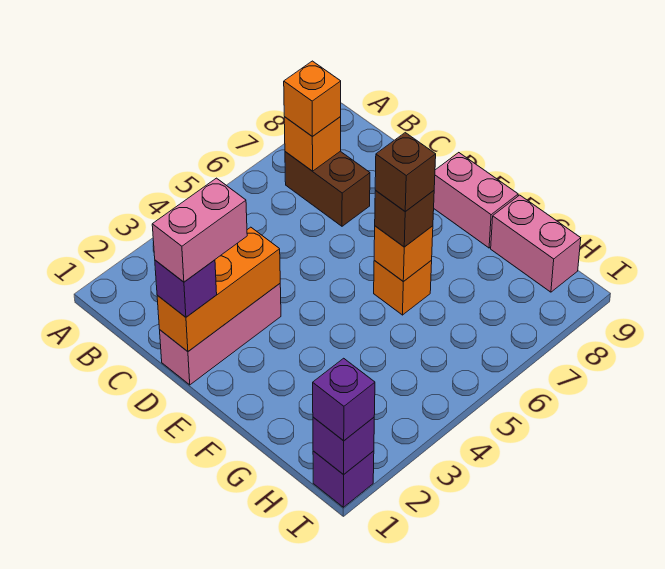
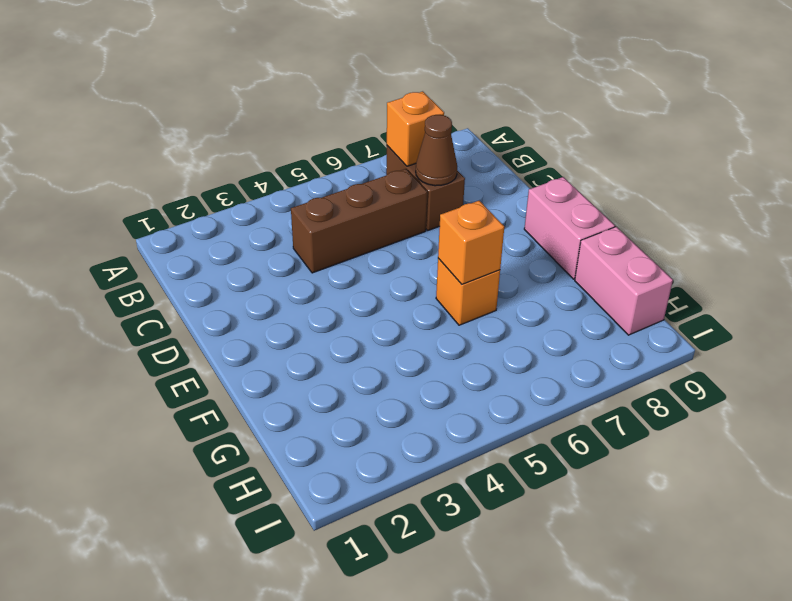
brown brick C4:C6 level 1 -> none
brown cone C7 level 2 -> none
none -> pink brick D1:D3 level 1
none -> purple brick I1 level 1
none -> orange brick D1:D3 level 2

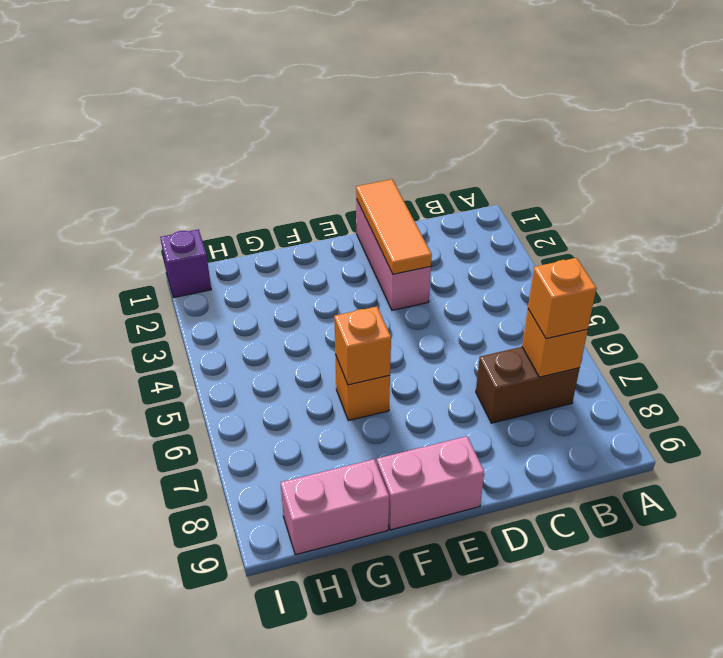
orange tile D1:D3 level 2 -> orange brick D1:D3 level 2
none -> purple brick I1 level 2
none -> purple brick D1 level 3
none -> brown brick F6 level 3

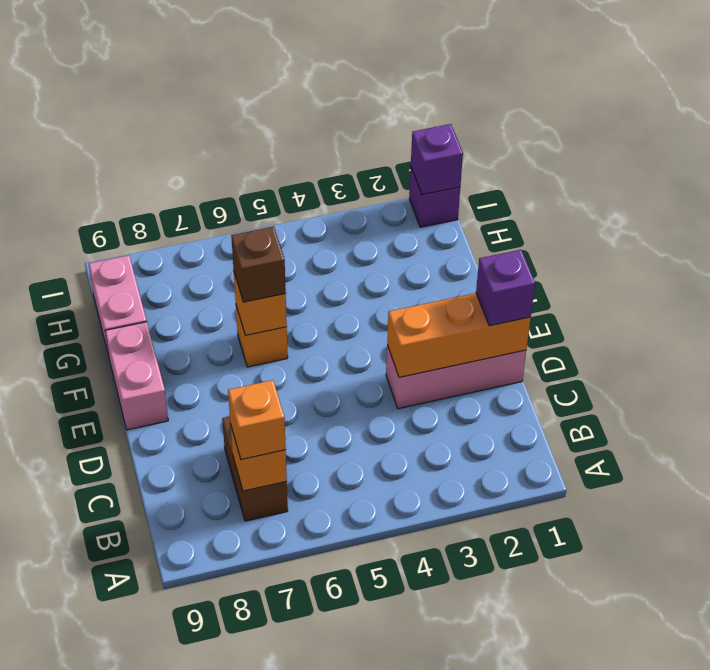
none -> purple brick I1 level 3
none -> pink brick D1:D2 level 4
none -> brown brick F6 level 4

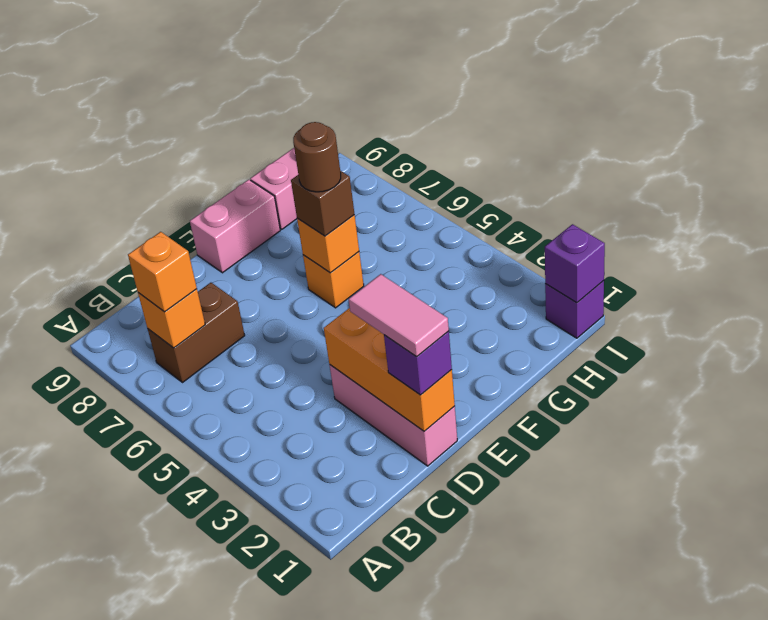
pink tile D1:D2 level 4 -> pink brick D1:D2 level 4
brown round brick F6 level 4 -> brown brick F6 level 4
none -> purple brick I1 level 3

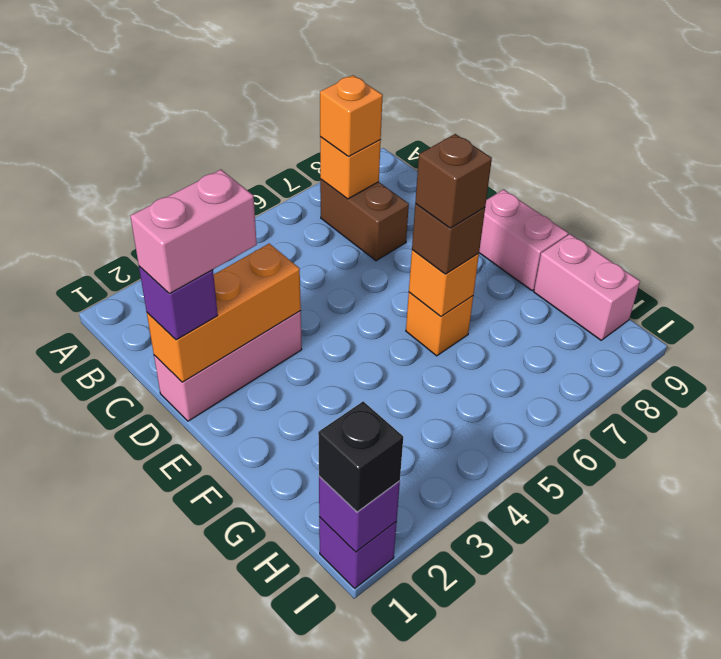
black brick I1 level 3 -> purple brick I1 level 3

